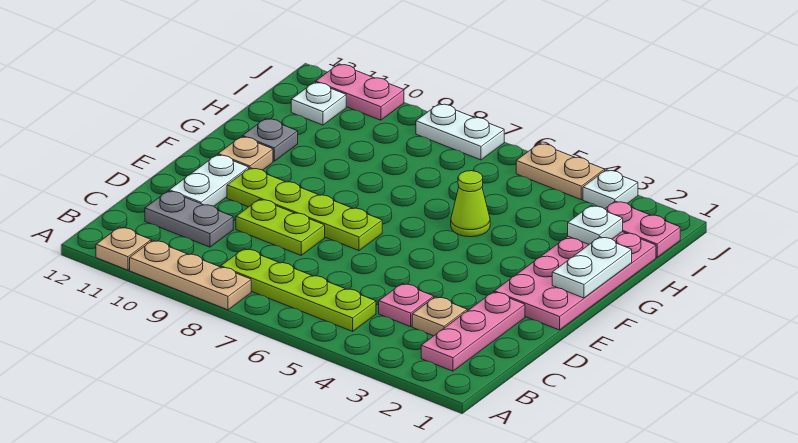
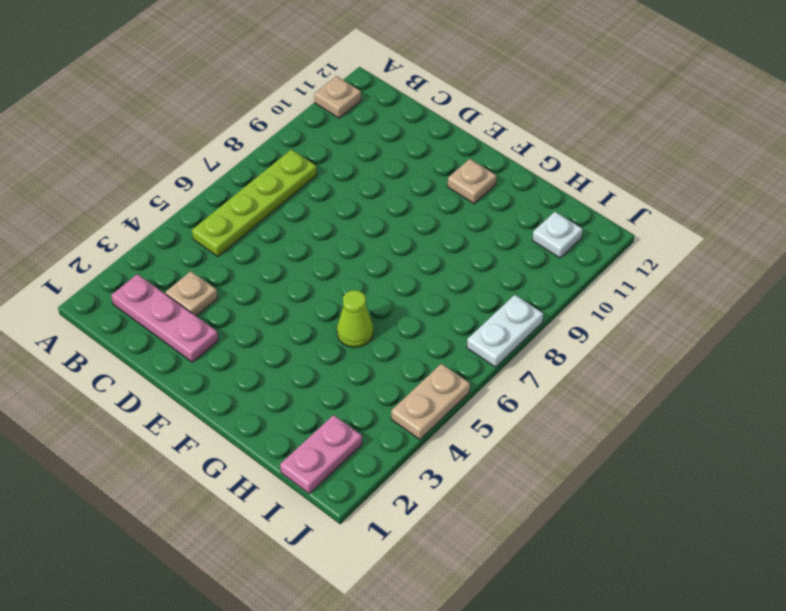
none -> tan plate A8:A10 level 1
none -> pink plate C4 level 1
none -> grey plate C10:C11 level 1

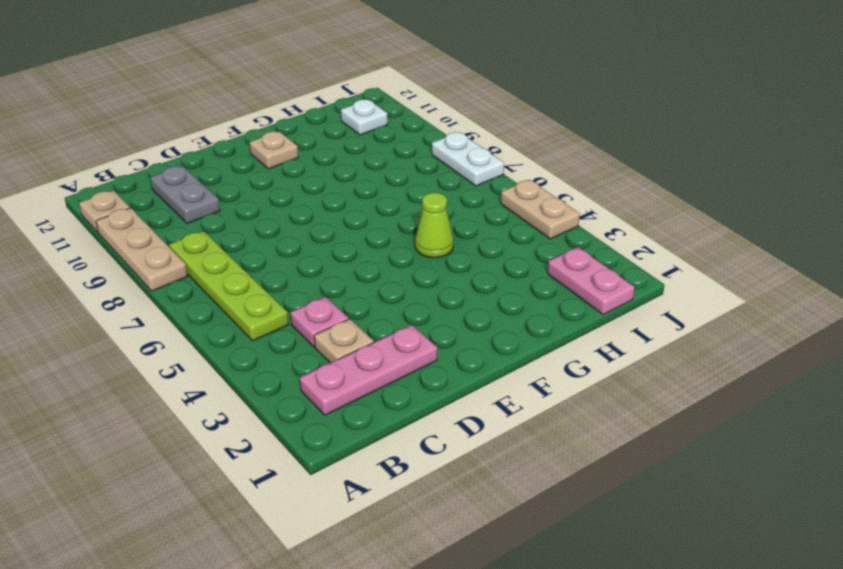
none -> lime plate D8:D9 level 1
none -> white plate D11:E11 level 1
none -> pink plate E1:H2 level 1

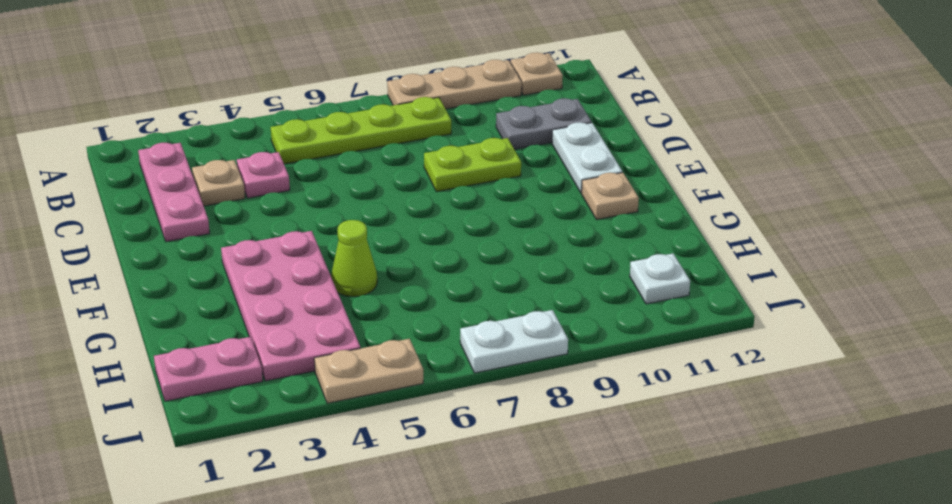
pink plate F3:I4 level 1 -> pink plate E1:H2 level 1
none -> lime plate E7:E10 level 1
none -> grey plate G11 level 1
none -> white plate J3 level 1

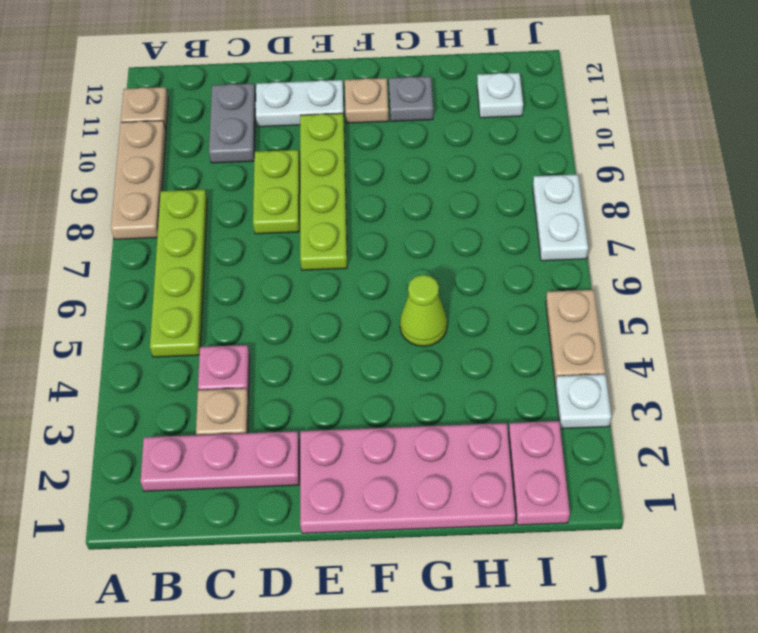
none -> pink plate J10:J11 level 1
none -> white plate F1:G1 level 2
none -> white plate H2 level 2

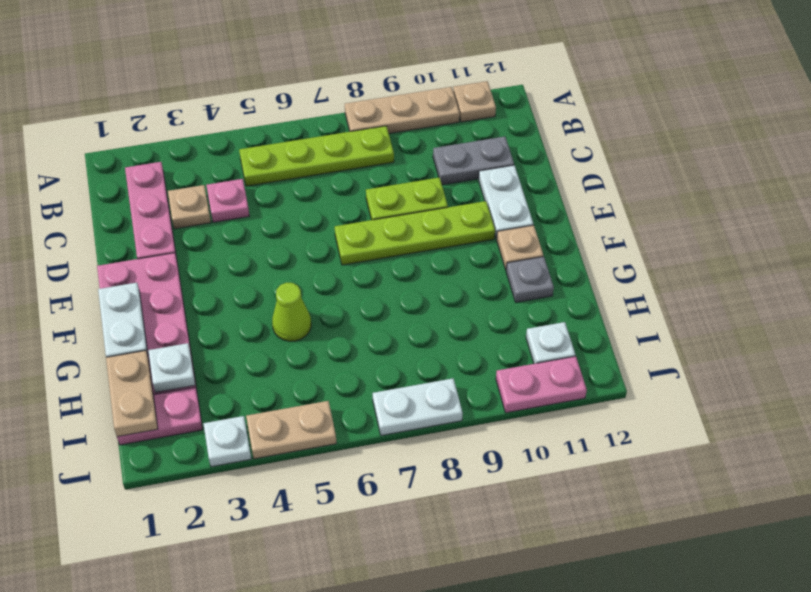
tan plate H1:I1 level 2 -> none

